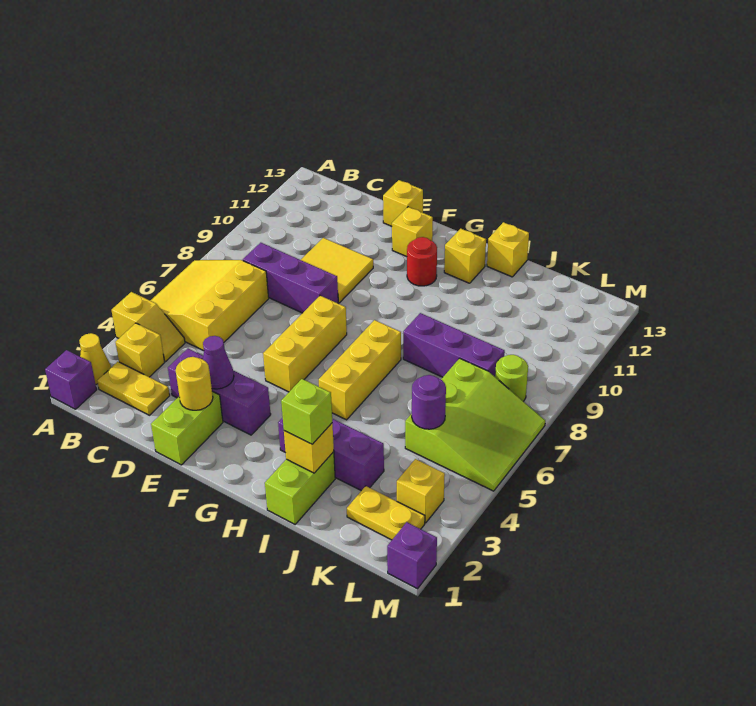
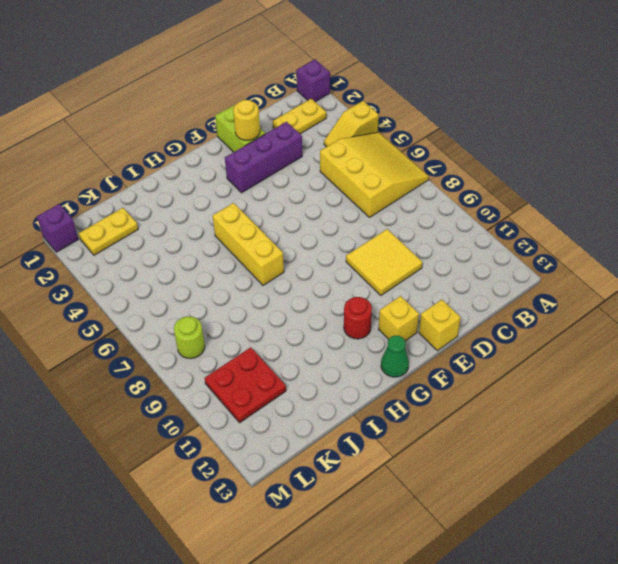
green cone G13 level 1 -> none
red plate K10:L11 level 1 -> none
none -> yellow cone A2 level 1
none -> yellow brick B3 level 1
none -> purple brick C8:E8 level 1
none -> yellow brick F5:F7 level 1

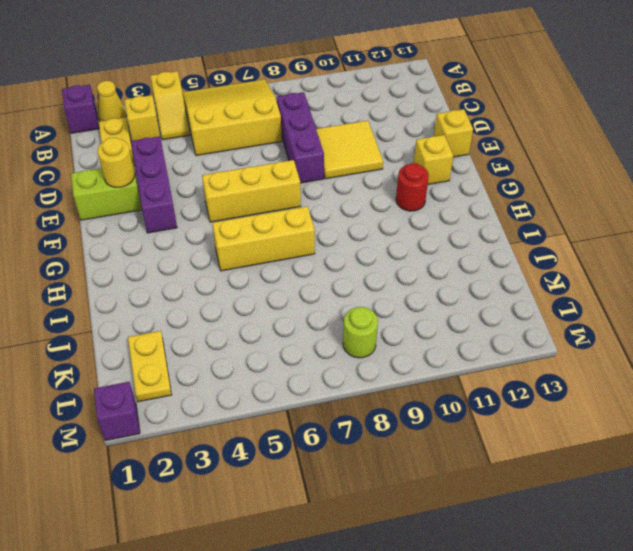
none -> purple brick H3:J3 level 1
none -> yellow brick H12 level 1
none -> lime brick I1:I2 level 1
none -> purple brick I8:K8 level 1

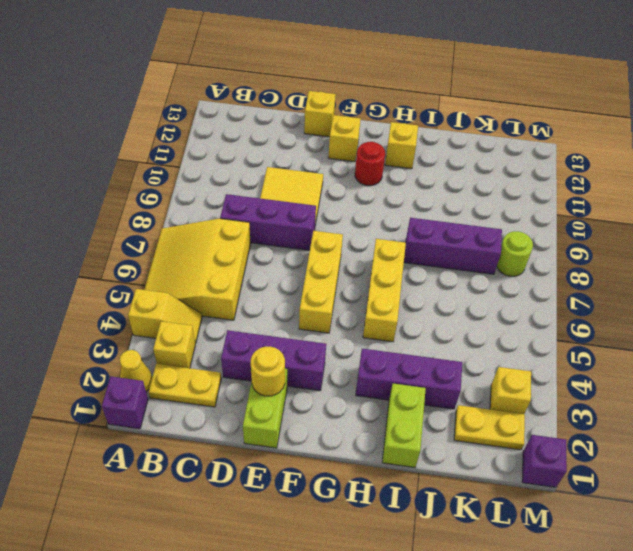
none -> yellow brick I13 level 1
none -> lime slope K5:M7 level 1 top K
none -> purple cone E3 level 2
none -> yellow brick I2 level 2

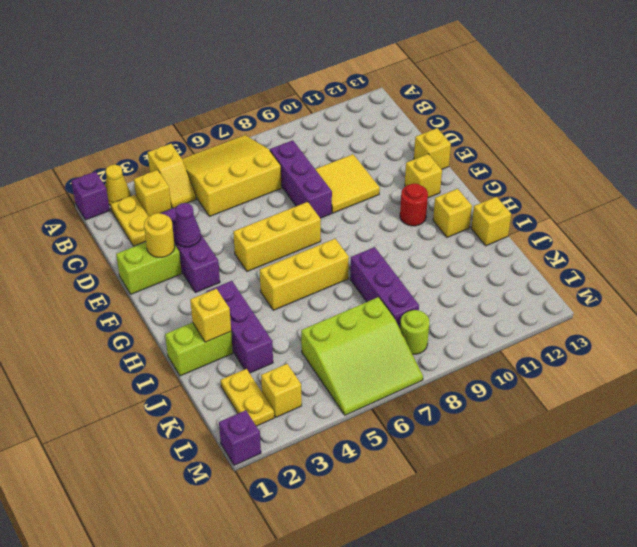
none -> purple round brick K5 level 2
none -> lime brick I2 level 3

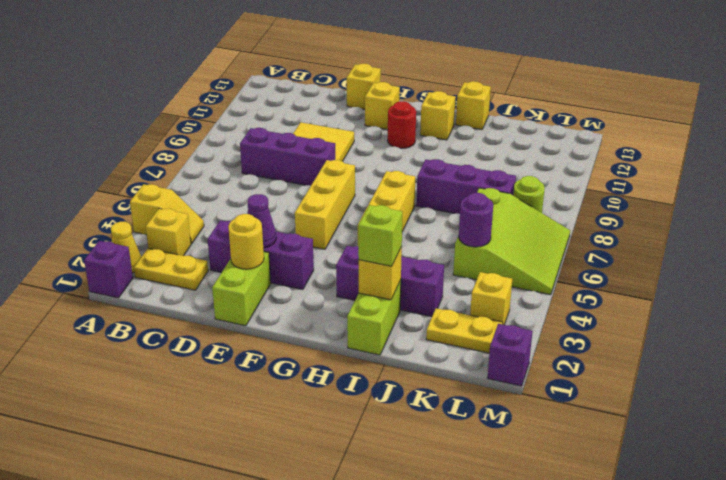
none -> yellow slope A5:C7 level 1 top C

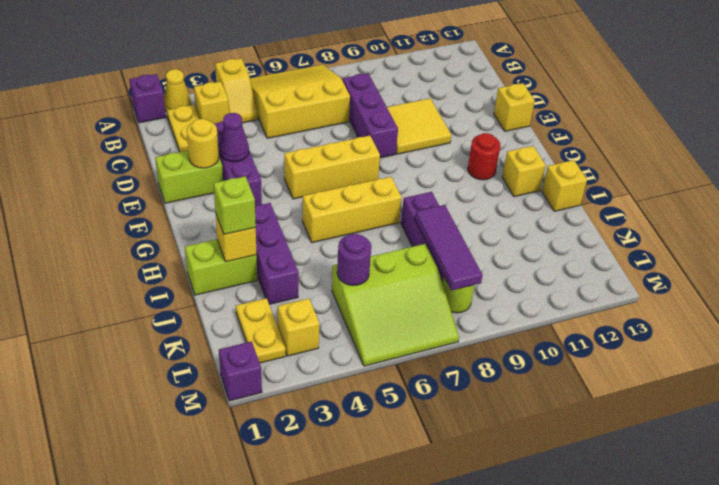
purple tile J8:L8 level 2 -> none
none -> yellow brick F12 level 1

